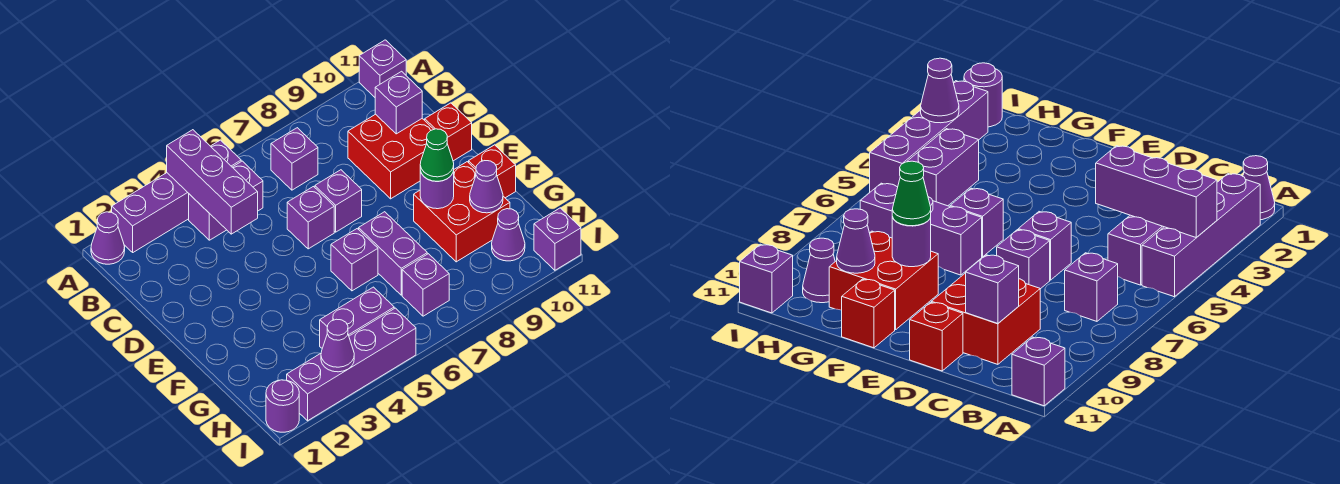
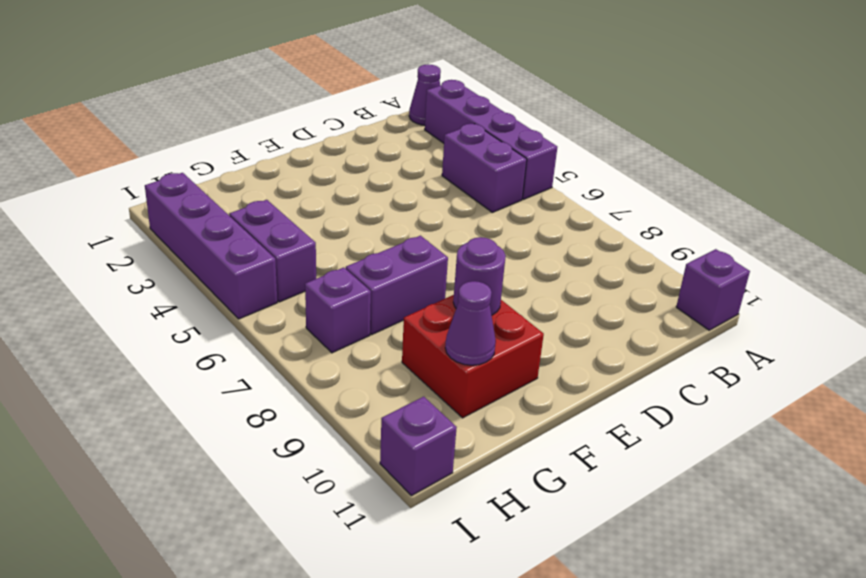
none -> purple brick B7 level 1
none -> red brick C9:D10 level 1
none -> purple brick D6 level 1

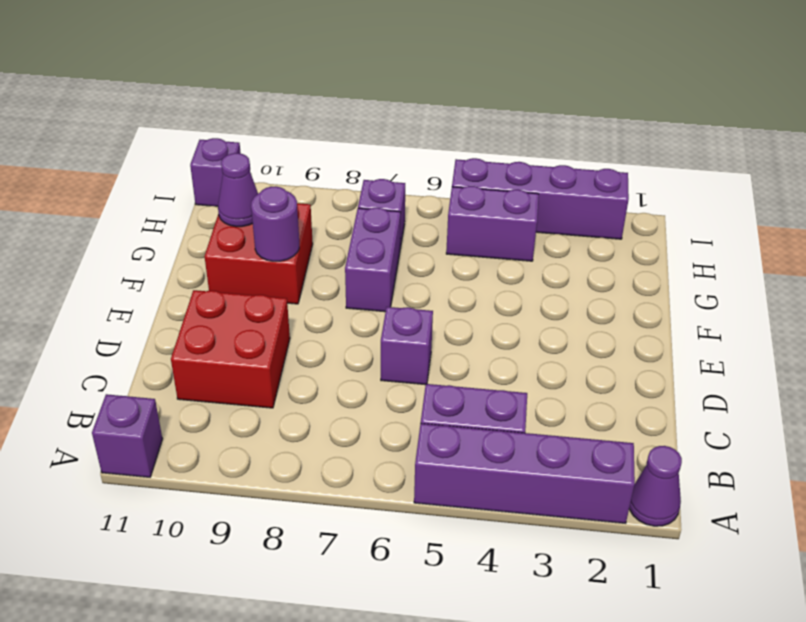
none -> purple brick B7 level 1
none -> purple brick D7 level 1
none -> red brick D11 level 1

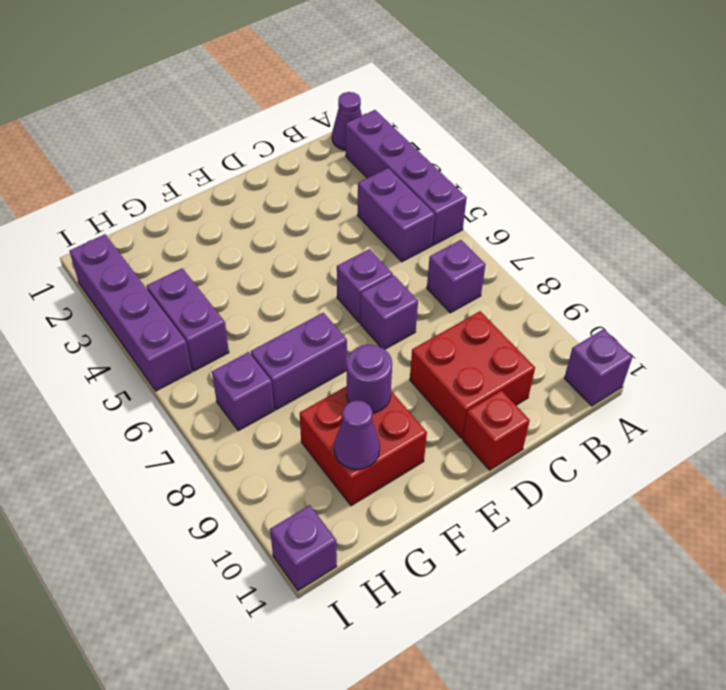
none -> purple brick F6 level 1
none -> red brick F11 level 1
none -> purple cone H10 level 1

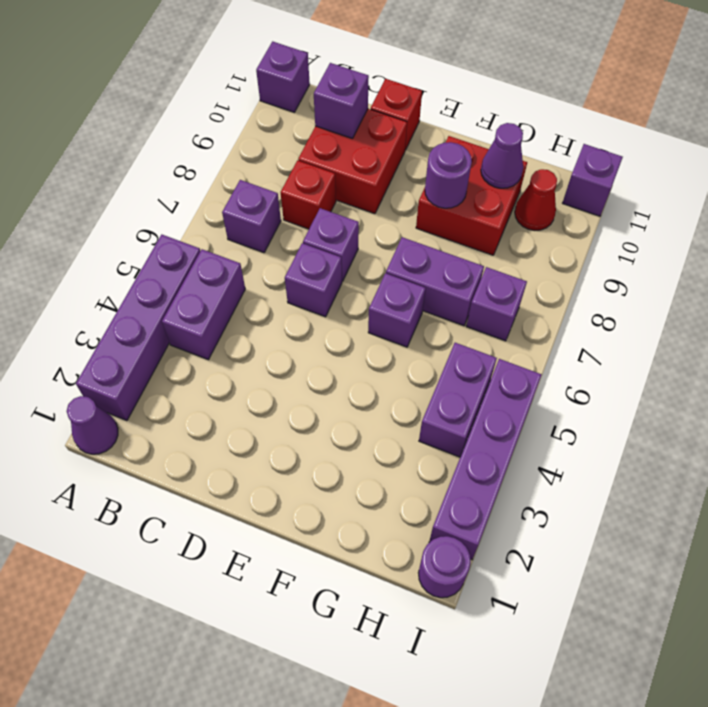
red brick C8 level 1 -> red brick F11 level 1
red cone H10 level 1 -> purple cone H10 level 1
none -> purple brick A4:C4 level 2
none -> purple cone I3 level 2
none -> green cone F9 level 3

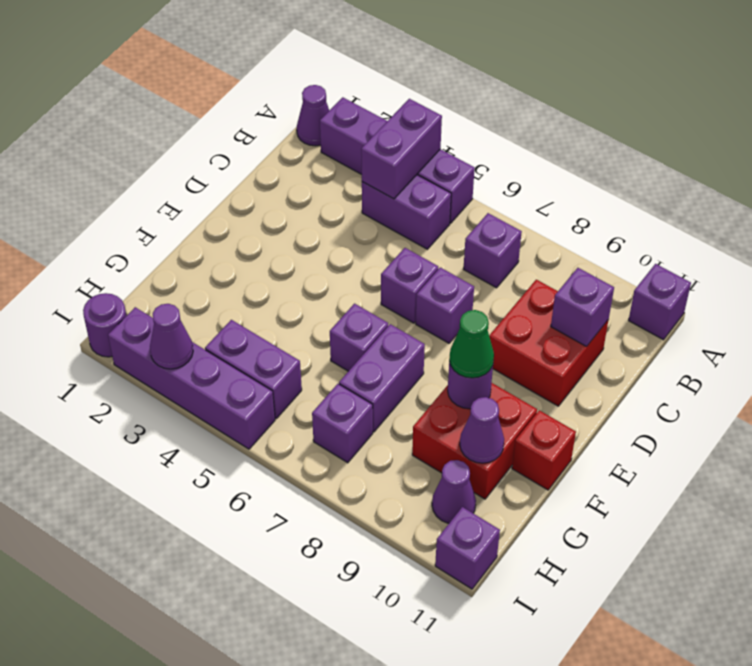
purple brick A4:B4 level 2 -> purple brick A4:C4 level 2
none -> red brick D11 level 1

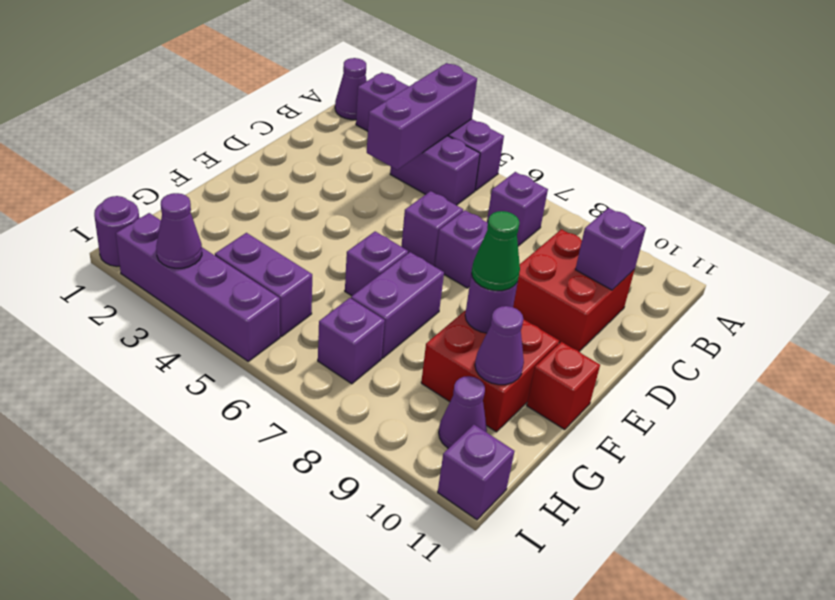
none -> purple brick A11 level 1
none -> red brick D11 level 1

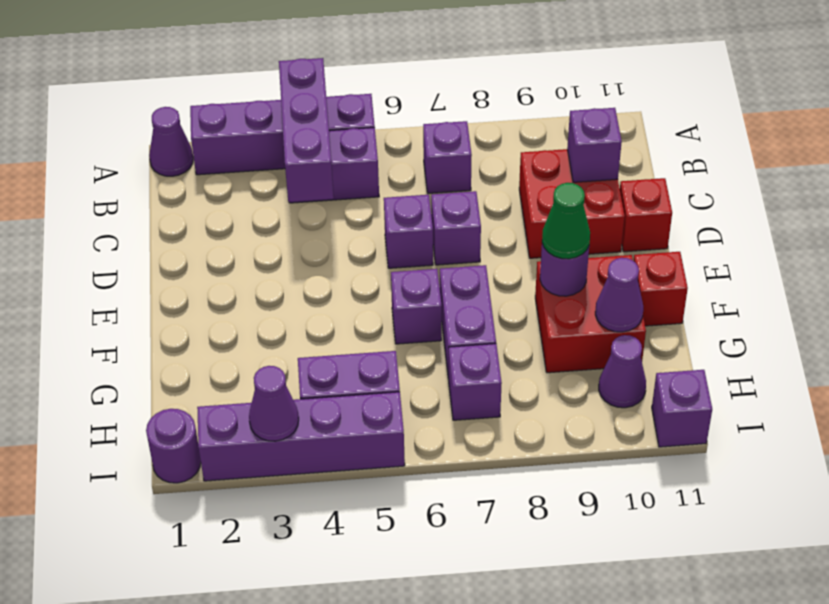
none -> purple brick A11 level 1

